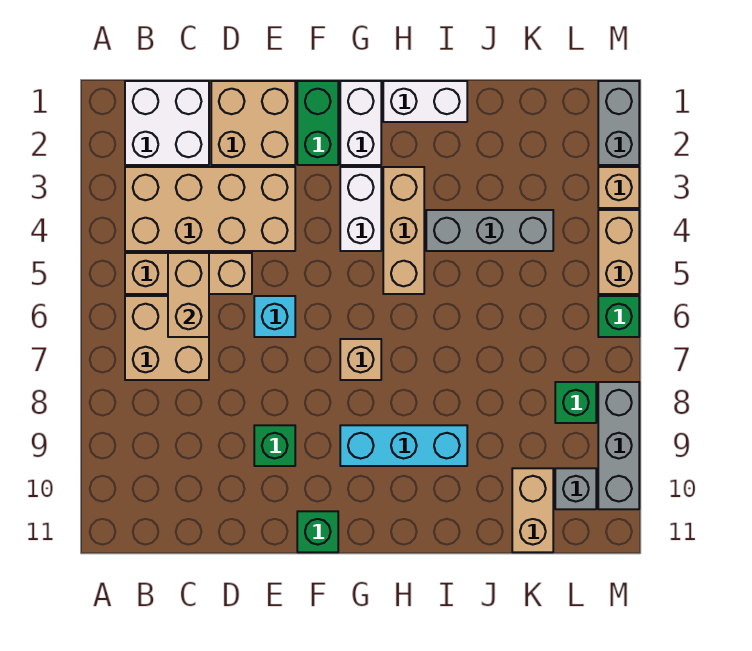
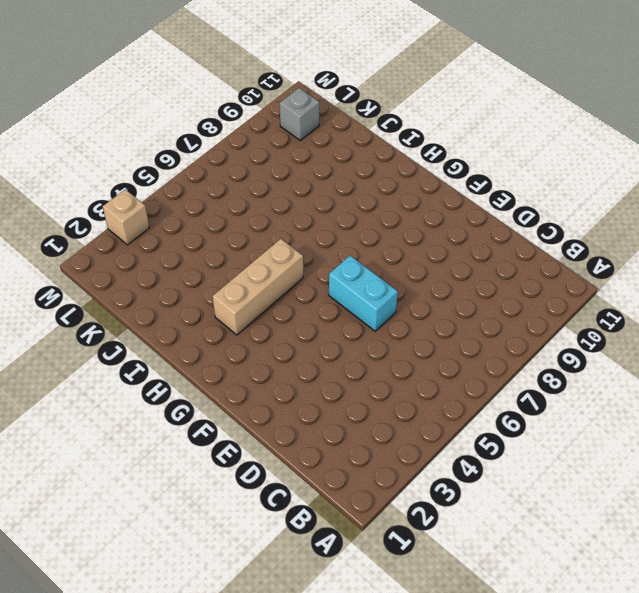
cyan brick E6:F6 level 1 -> cyan brick E6 level 1
none -> white brick B1:C2 level 1
none -> tan brick B3:E4 level 1
none -> tan brick B5:D5 level 1

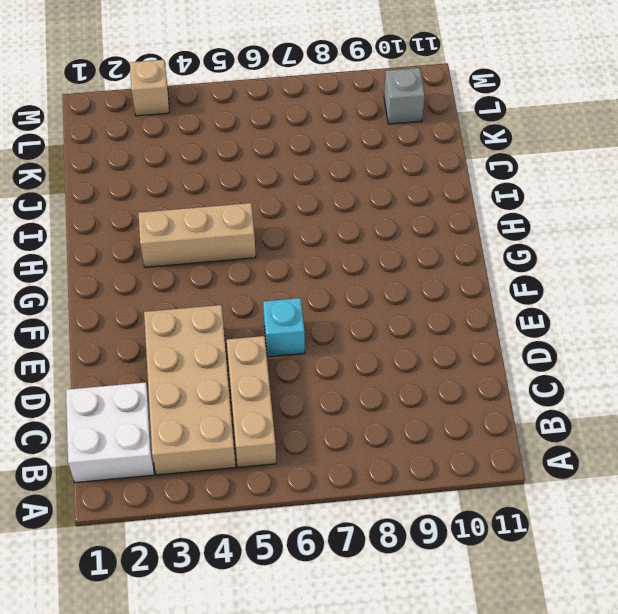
none -> tan brick B6:C7 level 1
none -> tan brick D1:E2 level 1
none -> green brick E9 level 1

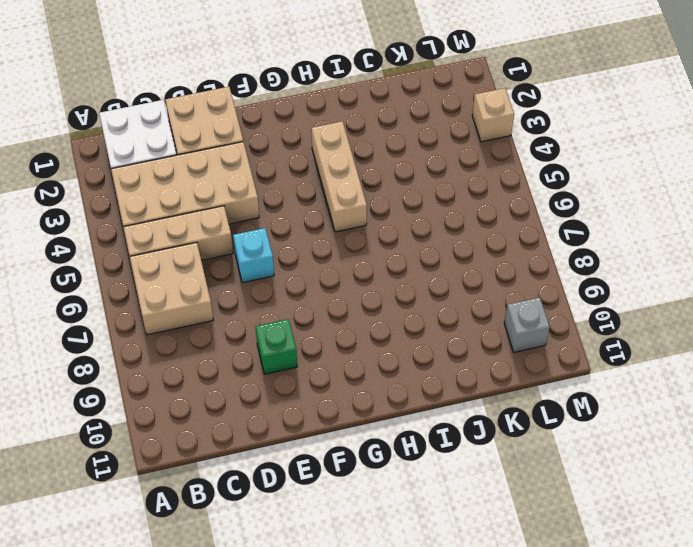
none -> green brick F1:F2 level 1
none -> green brick F11 level 1
none -> white brick G1:G2 level 1

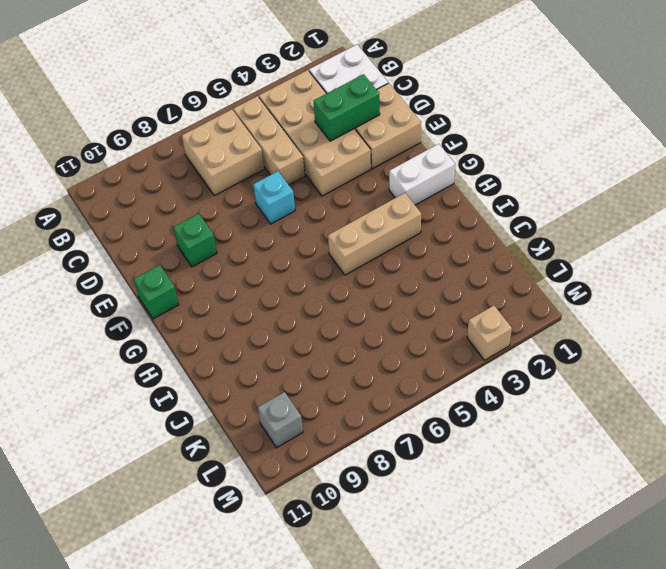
green brick D2:D3 level 2 -> green brick F1:F2 level 1
none -> white brick G3:G4 level 1
none -> tan brick G7 level 1
none -> cyan brick G9:I9 level 1

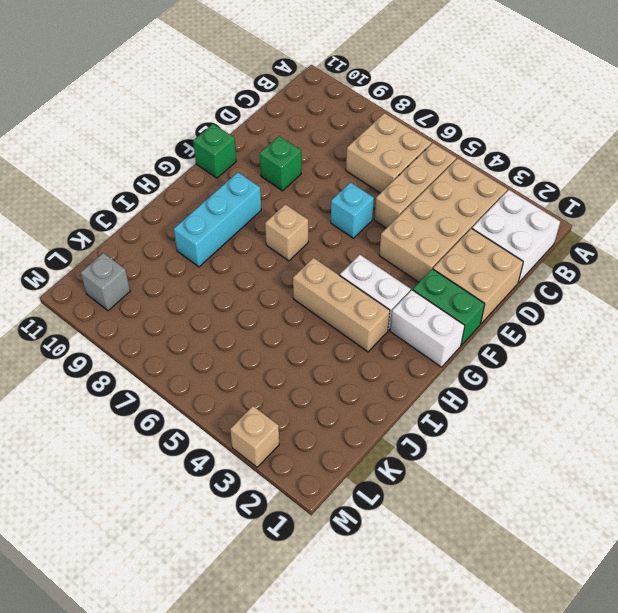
none -> white brick H1:I1 level 1
none -> grey brick I4:K4 level 1
none -> tan brick K10:K11 level 1

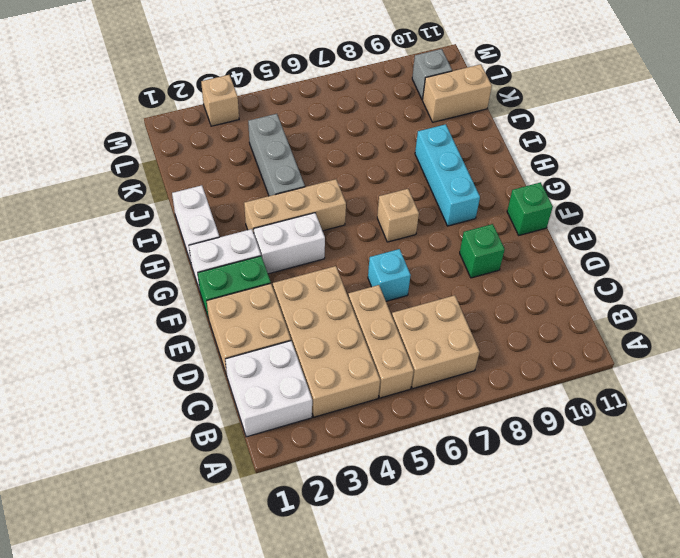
none -> green brick L8 level 1
none -> grey brick M1:M2 level 1
none -> tan brick M4:M5 level 1

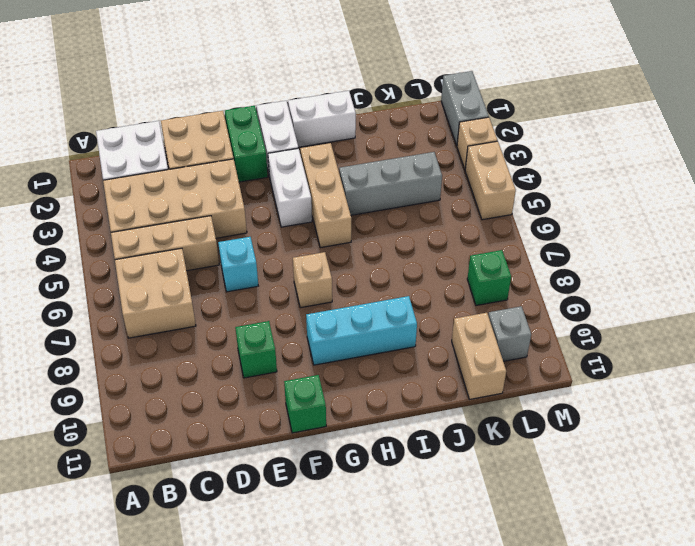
none -> green brick M6 level 1
none -> grey brick M8:M10 level 1
none -> tan brick C5:C6 level 2

